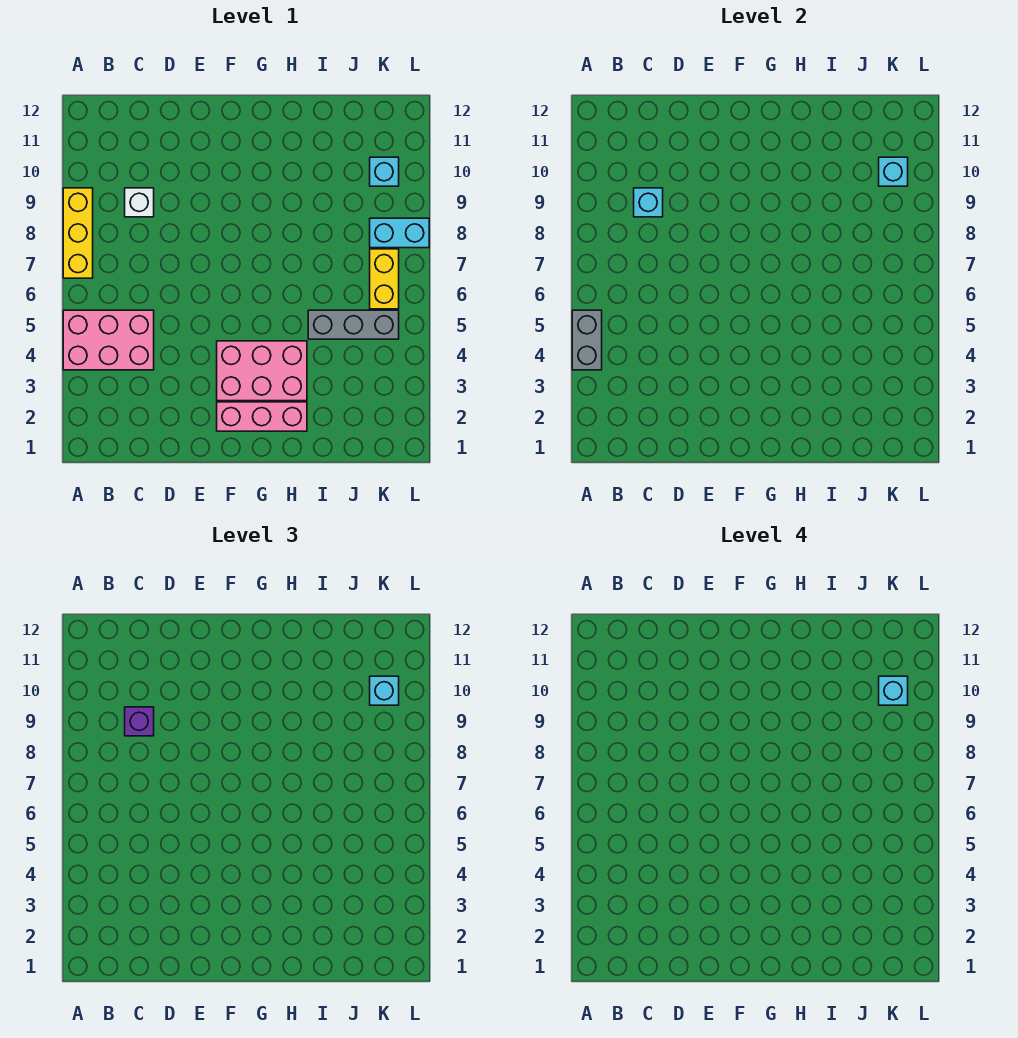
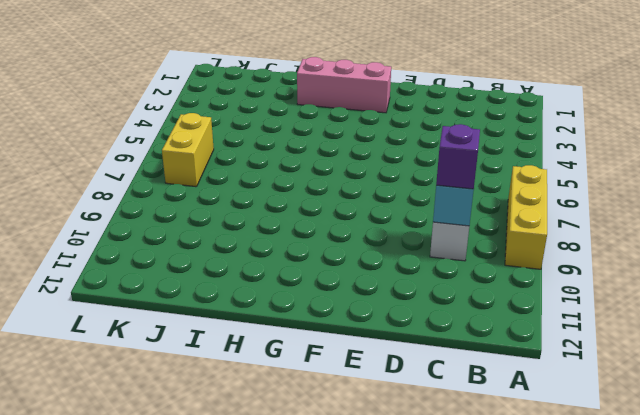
none -> pink brick A4:C5 level 1
none -> pink brick F3:H4 level 1
none -> grey brick I5:K5 level 1

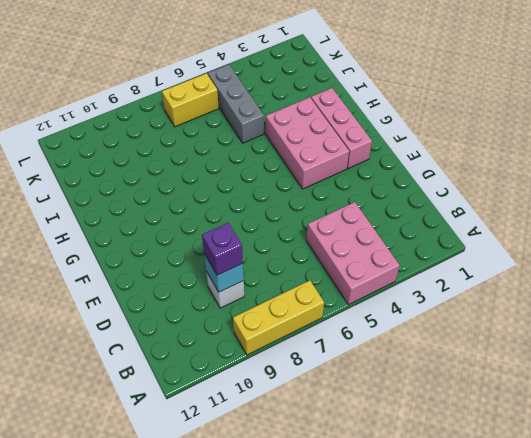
none -> cyan brick K8:L8 level 1
none -> cyan brick K10 level 1
none -> grey brick A4:A5 level 2

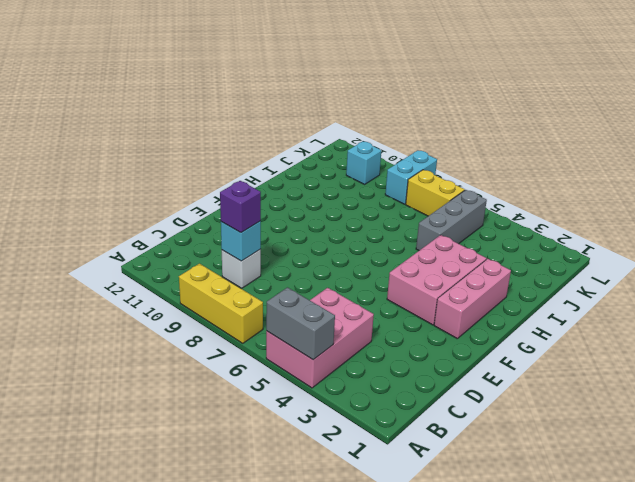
none -> cyan brick K10 level 2
none -> cyan brick K10 level 3
none -> cyan brick K10 level 4

